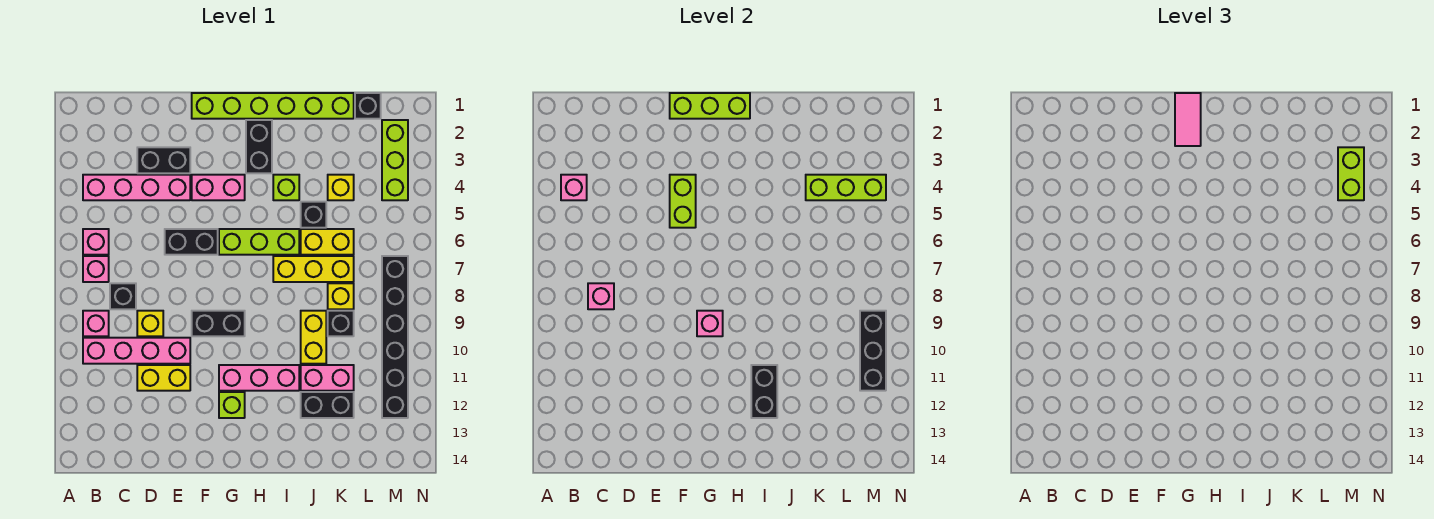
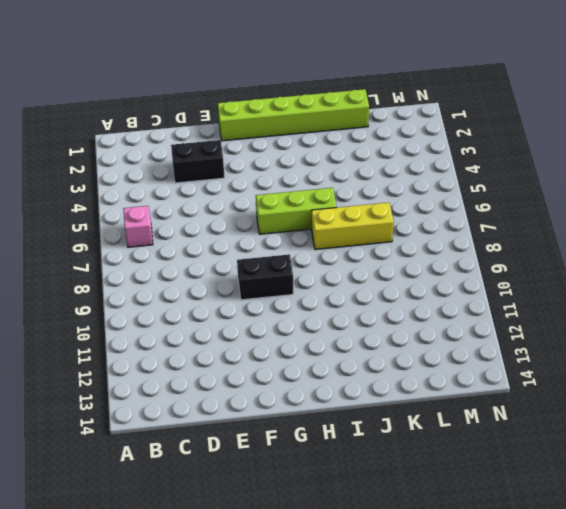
none -> pink brick B4:E4 level 1
none -> pink brick B7 level 1
none -> pink brick B9 level 1
none -> pink brick B10:E10 level 1

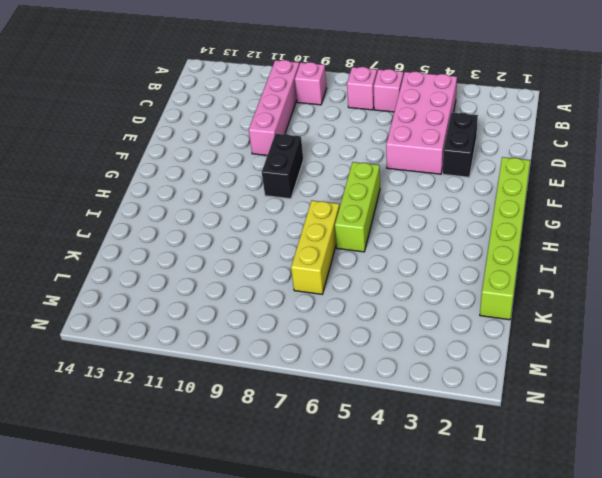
pink brick B4:E5 level 1 -> pink brick B4:E4 level 1
none -> black brick C8 level 1
none -> yellow brick D9 level 1
none -> yellow brick D11:E11 level 1
none -> black brick E6:F6 level 1

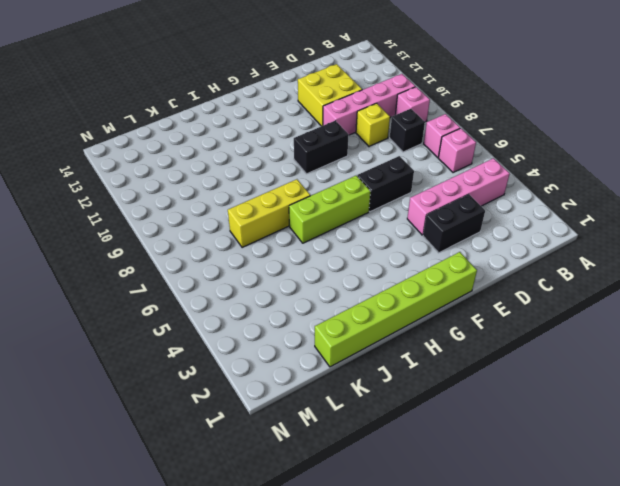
yellow brick D11:E12 level 1 -> yellow brick D11:E11 level 1
none -> pink brick F4:G4 level 1
none -> pink brick G11:I11 level 1
none -> lime brick G12 level 1
none -> black brick H2:H3 level 1

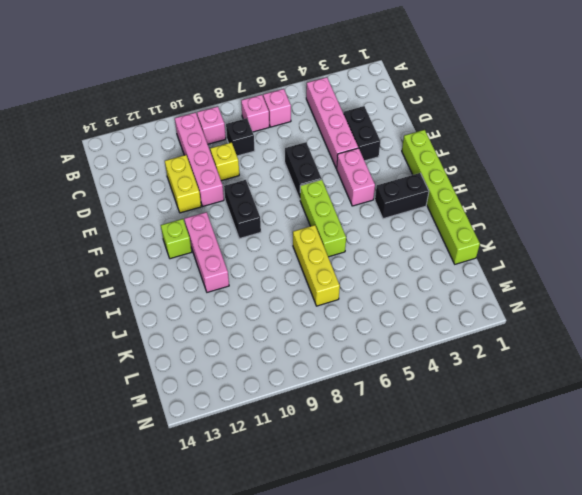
none -> lime brick I4 level 1
none -> black brick J5 level 1
none -> yellow brick J6:K6 level 1
none -> yellow brick J9:J10 level 1

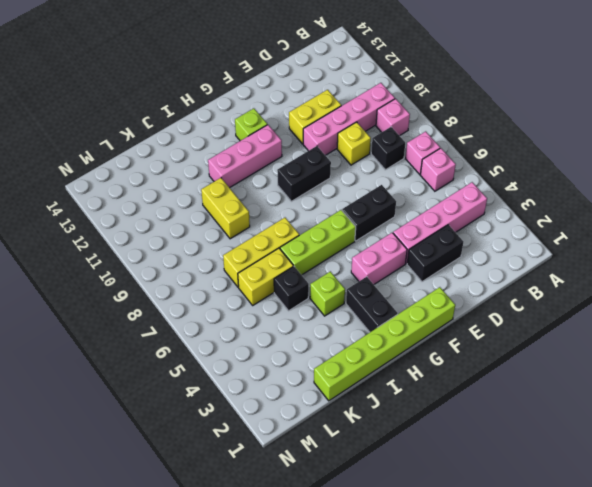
none -> pink brick J11:K11 level 1
none -> black brick J12:K12 level 1
none -> yellow brick K4 level 1
none -> yellow brick K8 level 1

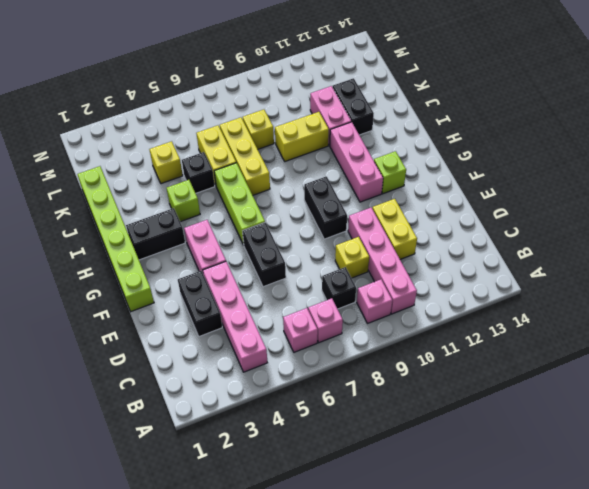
none -> black brick K9 level 1
none -> black brick L1 level 1
none -> lime brick M2:M4 level 1
none -> black brick M7:M12 level 1

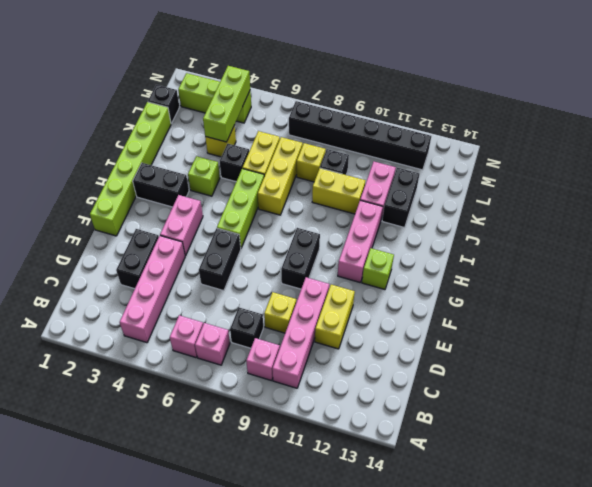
none -> pink brick B4 level 2
none -> pink brick C8 level 2
none -> lime brick F1:H1 level 2
none -> lime brick F4:F5 level 2

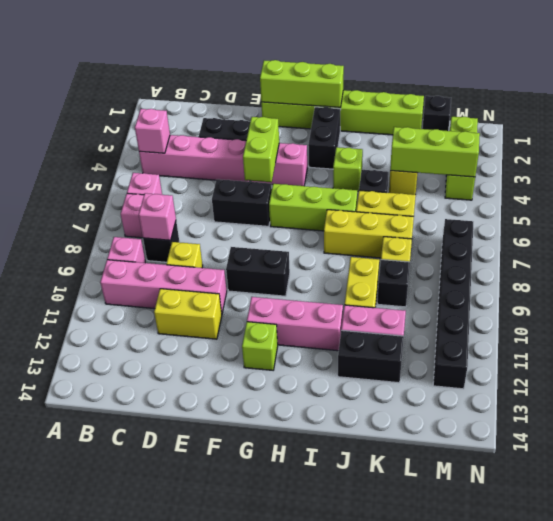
none -> pink brick G9 level 2
none -> black brick I11:I12 level 2
none -> black brick M9:M11 level 2
none -> pink tile G1:G2 level 3

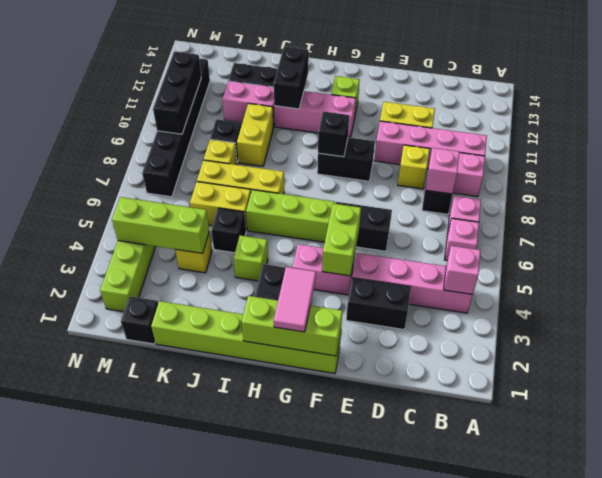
black brick G9 level 2 -> pink brick G9 level 2
none -> lime brick M3:M4 level 3

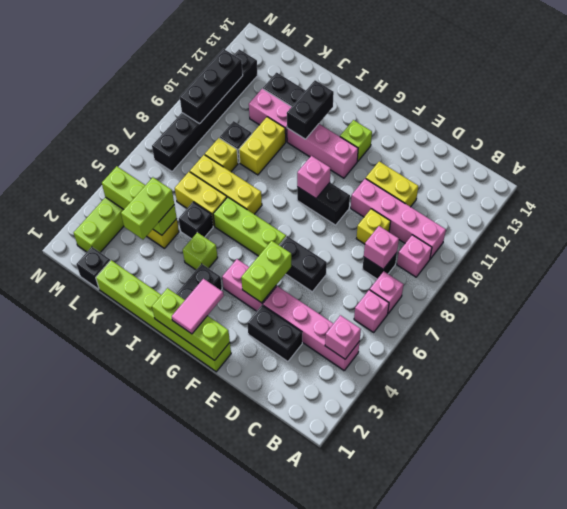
lime brick K3:K4 level 3 -> lime brick M3:M4 level 3

